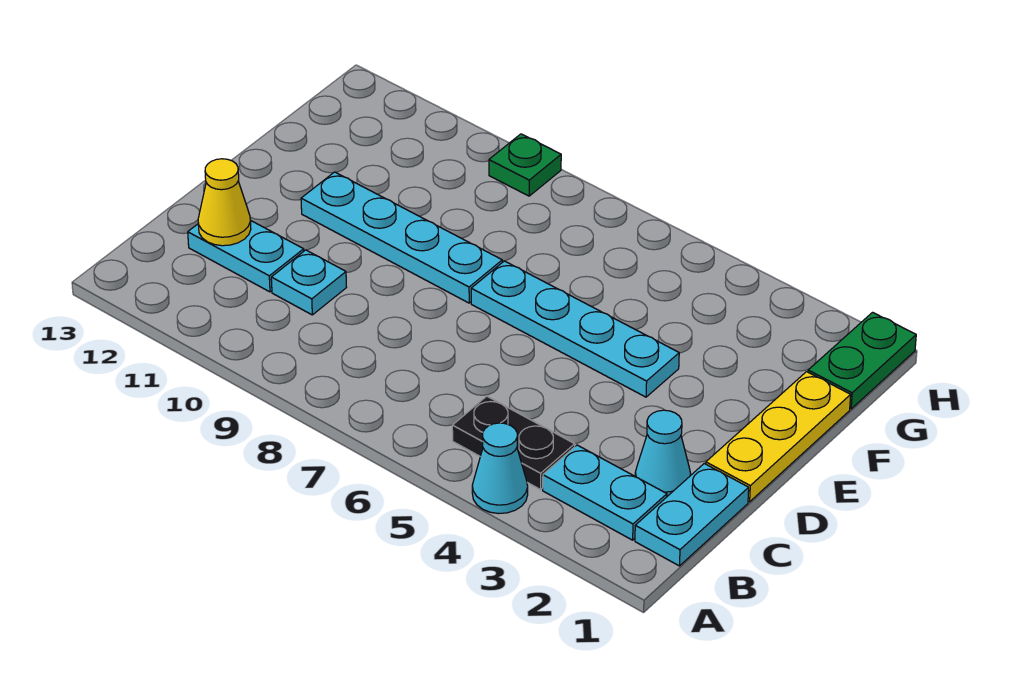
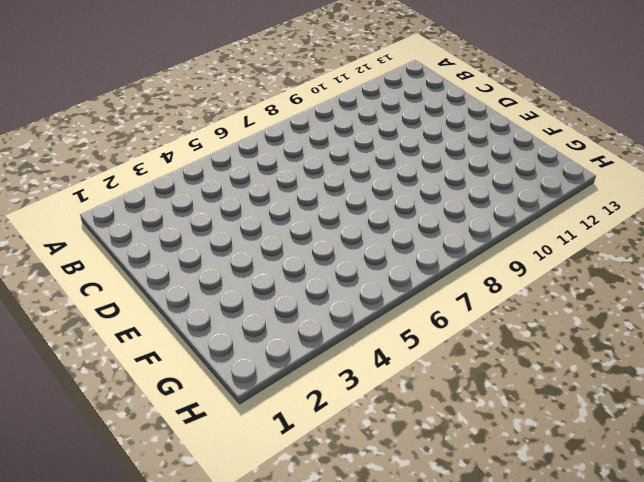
none -> cyan cone A4 level 1
none -> cyan plate B1:C1 level 1
none -> cyan plate B2:B3 level 1

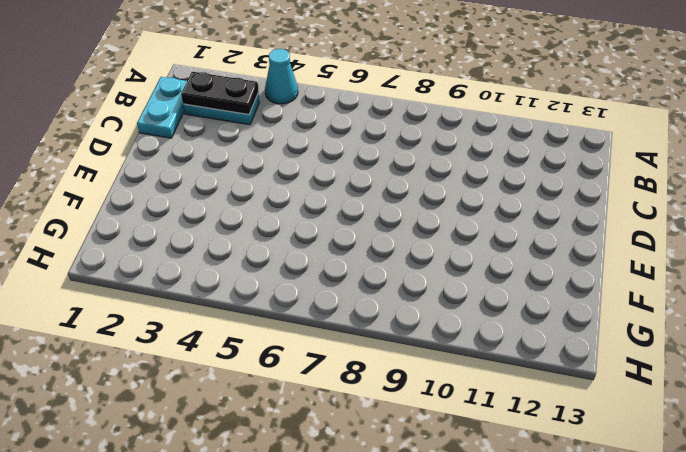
black plate B2:B3 level 2 -> black plate B4:B5 level 1
none -> cyan cone C2 level 1
none -> cyan plate C10 level 1
none -> cyan plate C11:C12 level 1

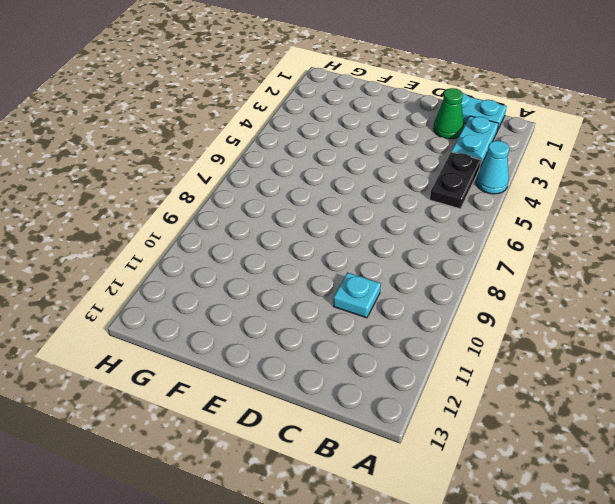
green cone C2 level 1 -> cyan cone C2 level 1
none -> cyan plate C11:C12 level 1
none -> yellow plate D1:F1 level 1
none -> cyan plate E4:E7 level 1

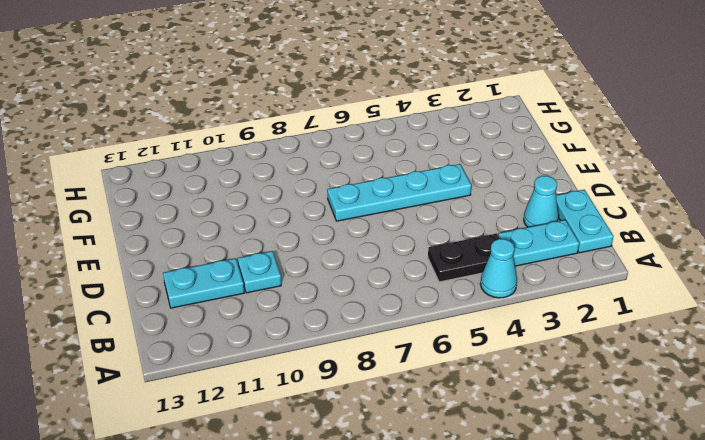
none -> yellow plate D1:F1 level 1
none -> cyan plate E8:E11 level 1
none -> green plate G1:H1 level 1

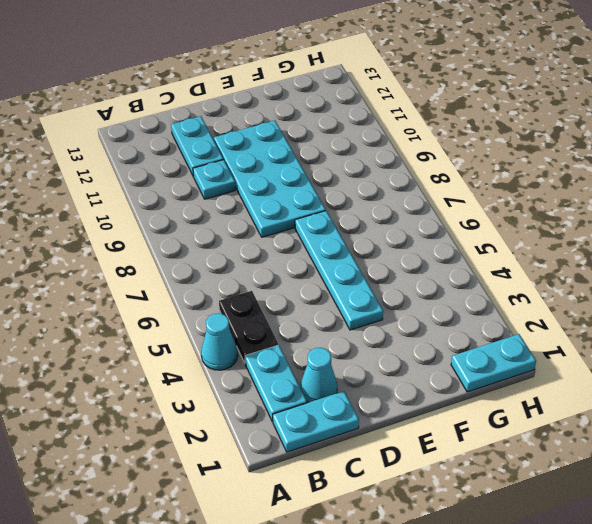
cyan plate D8:E11 level 1 -> cyan plate E8:E11 level 1
cyan plate G1:H1 level 1 -> green plate G1:H1 level 1
none -> yellow plate D1:F1 level 1
none -> green plate H9 level 1
none -> yellow cone C12 level 2

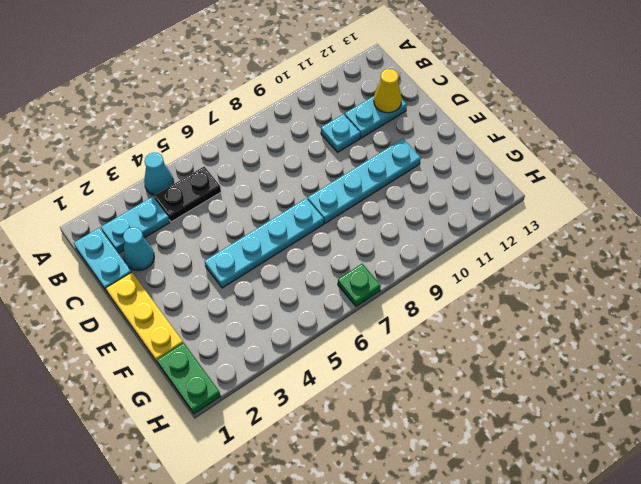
green plate H7 level 1 -> green plate H9 level 1

